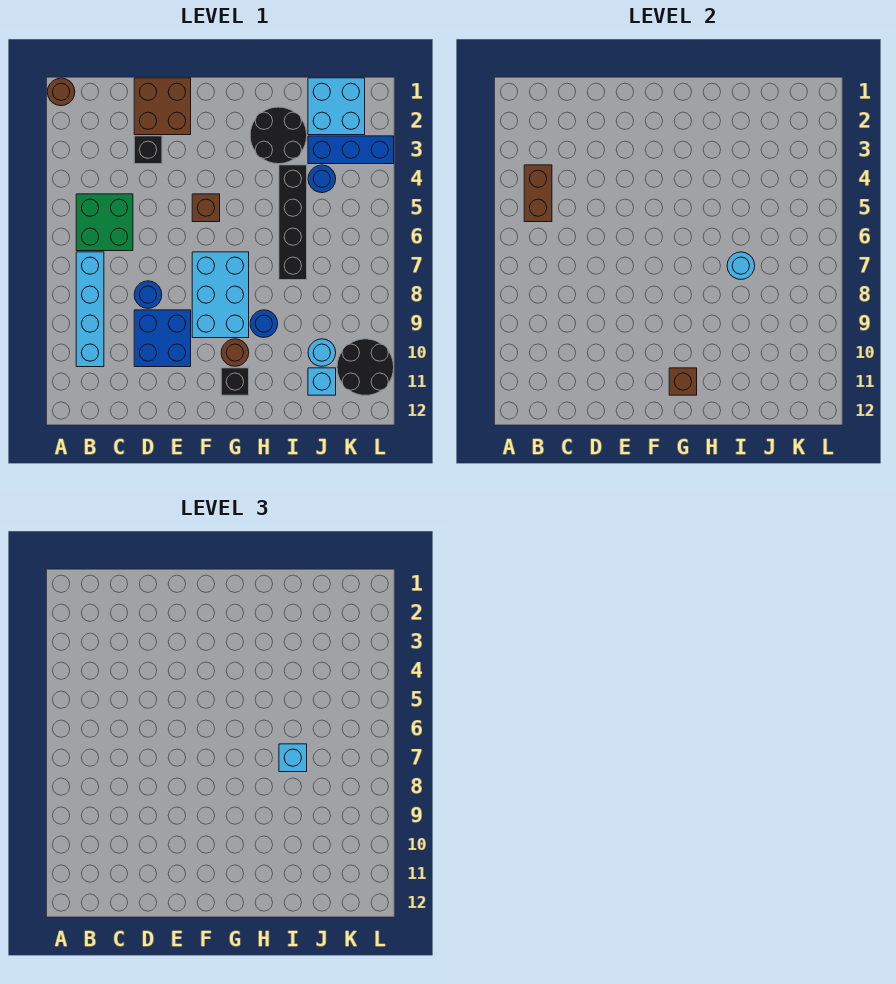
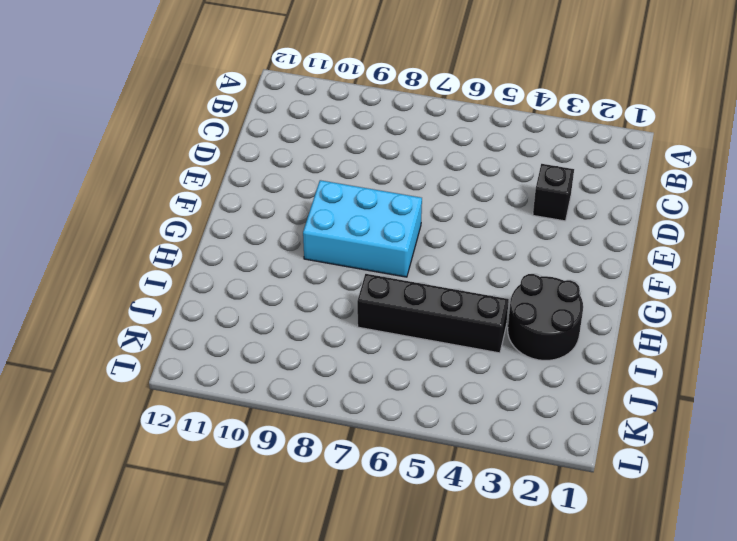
none -> brown round brick A1 level 1
none -> green brick B5:C6 level 1
none -> cyan brick B7:B10 level 1

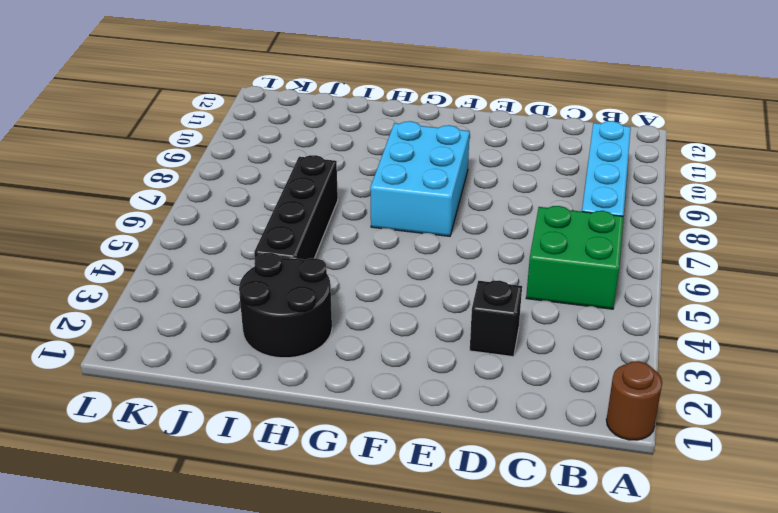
none -> brown brick D1:E2 level 1
none -> blue round brick D8 level 1
none -> blue brick D9:E10 level 1

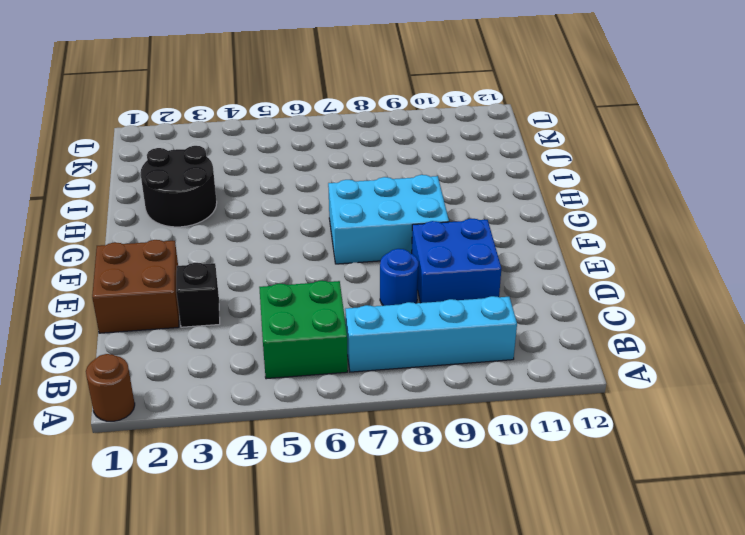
none -> brown brick F5 level 1
none -> brown round brick G10 level 1
none -> black brick G11 level 1

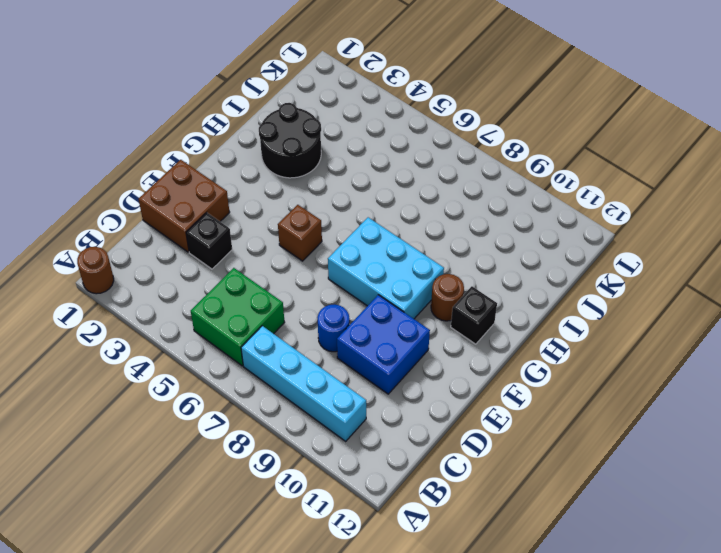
none -> blue round brick H9 level 1
none -> black brick I4:I7 level 1
none -> cyan brick J1:K2 level 1

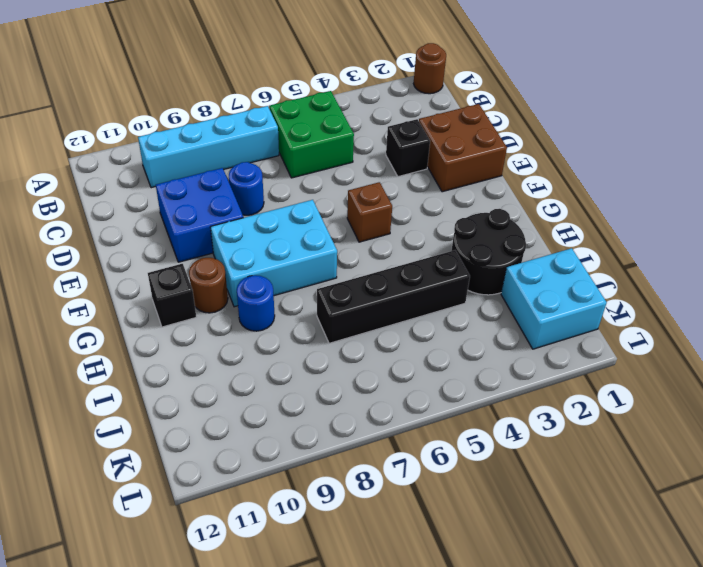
none -> blue brick J3:L3 level 1
none -> blue round brick J4 level 1
none -> cyan round brick J10 level 1

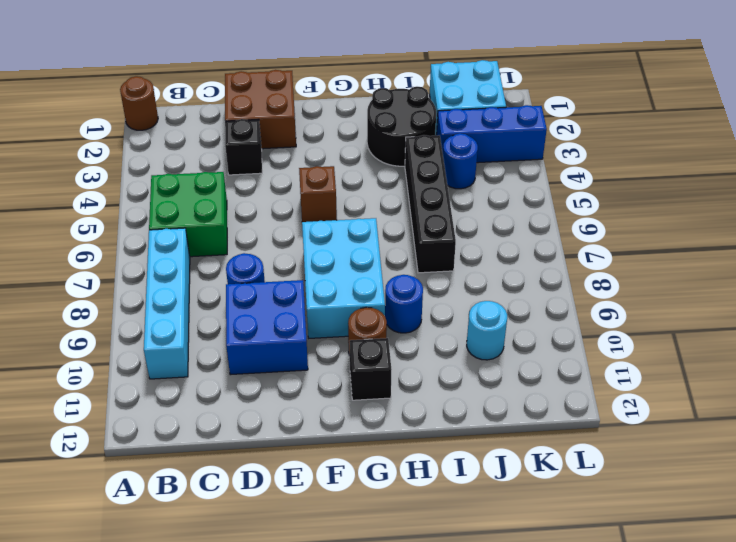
none -> cyan brick J11 level 1
none -> black round brick K10:L11 level 1
none -> brown brick B4:B5 level 2

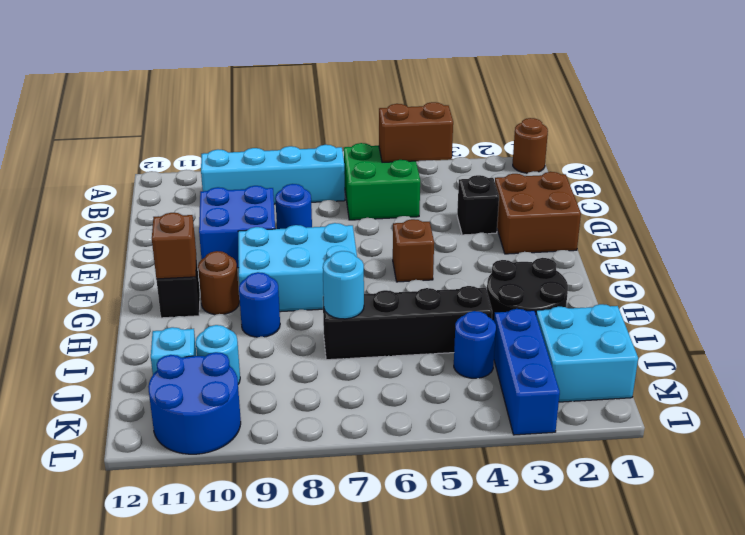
blue round brick K10:L11 level 1 -> black round brick K10:L11 level 1
none -> cyan brick I7 level 3

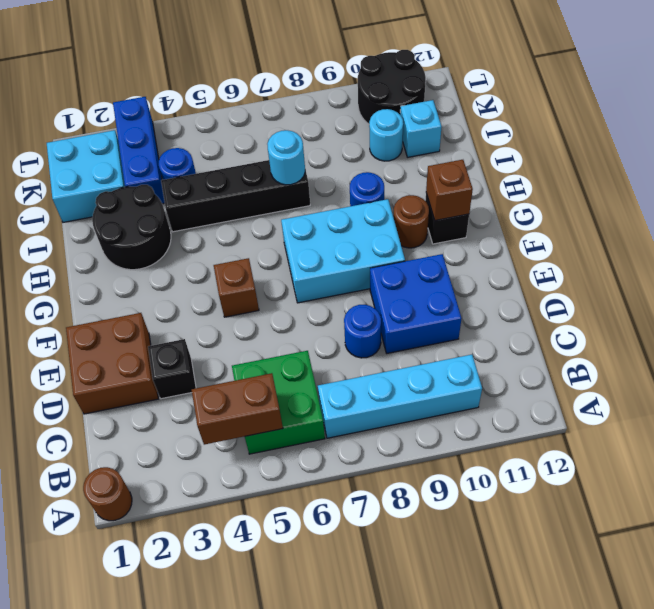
none -> cyan brick I7 level 3

